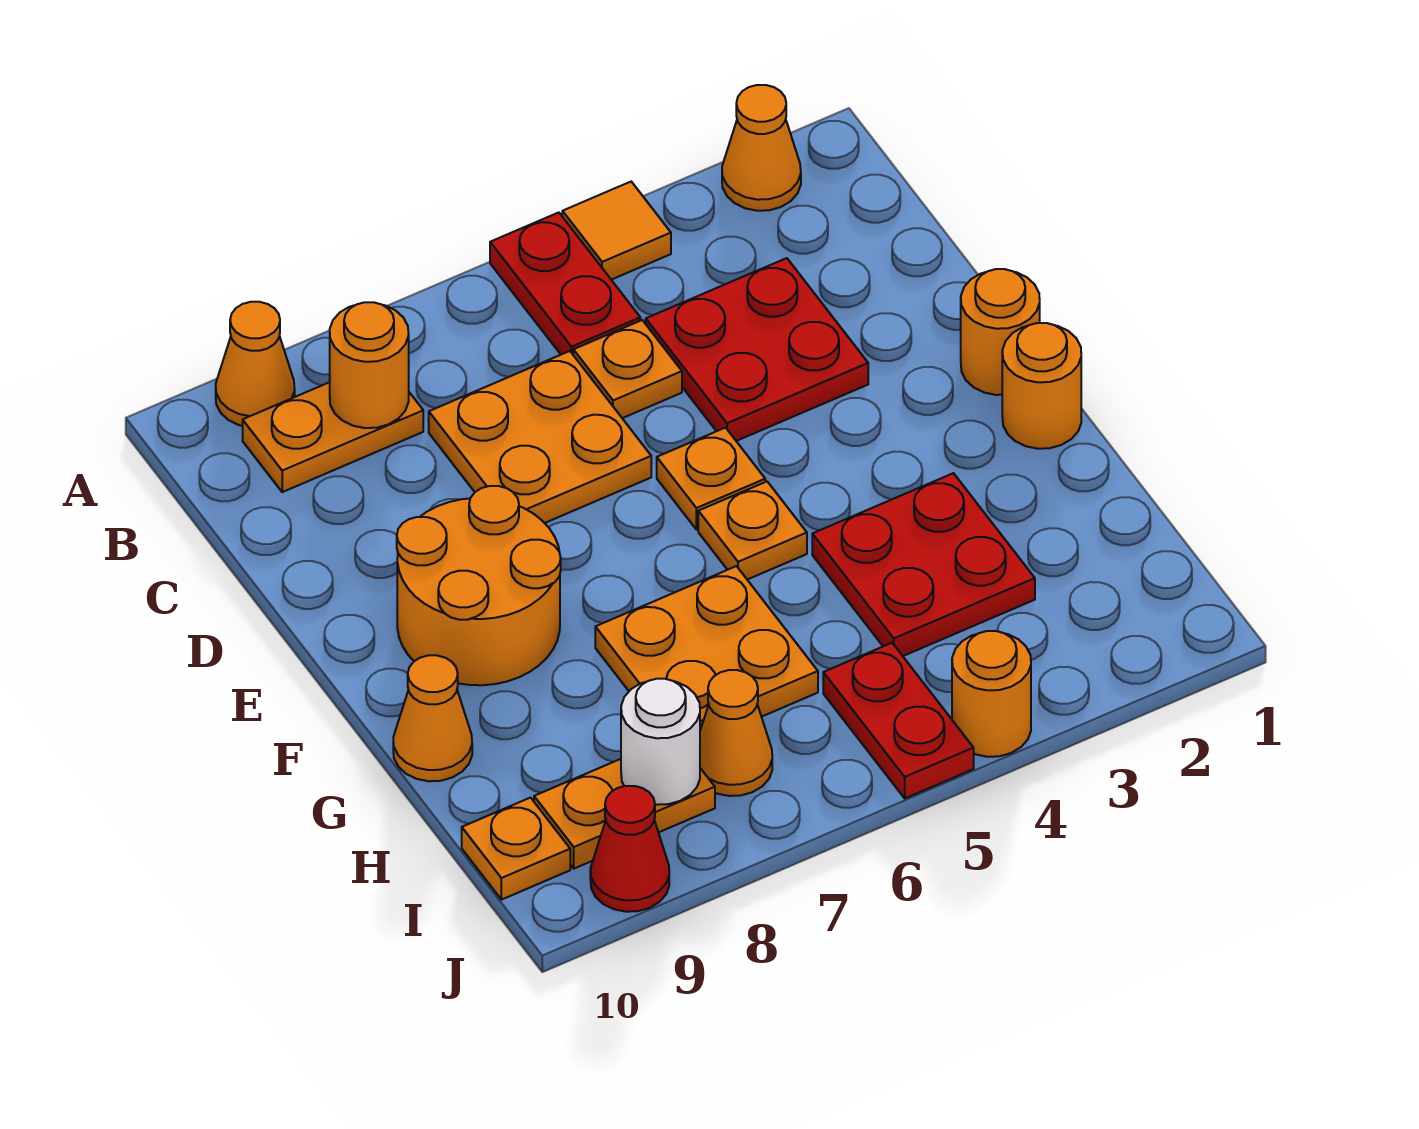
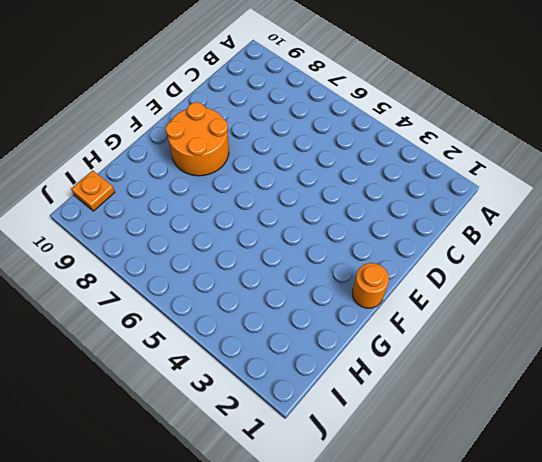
none -> orange cone A2 level 1
none -> orange tile A4 level 1
none -> red plate A5:B5 level 1

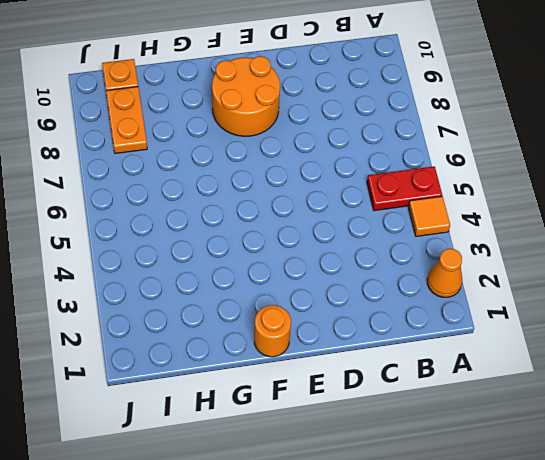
none -> orange cone A9 level 1
none -> orange plate B8:B9 level 1
none -> red plate C3:D4 level 1

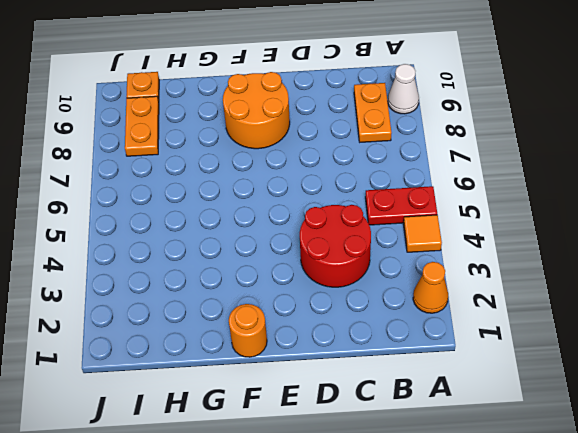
white cone A9 level 1 -> orange cone A9 level 1
red round brick C3:D4 level 1 -> red plate C3:D4 level 1
none -> orange plate C5 level 1
none -> orange plate C6:D7 level 1
none -> orange round brick E1 level 1

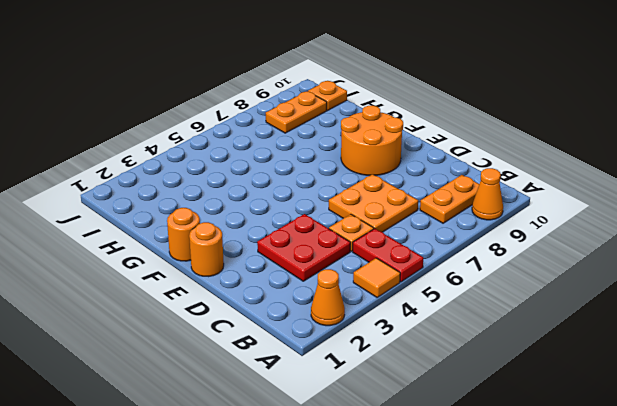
none -> orange plate E5 level 1
none -> orange plate F5 level 1
none -> red plate G3:H4 level 1

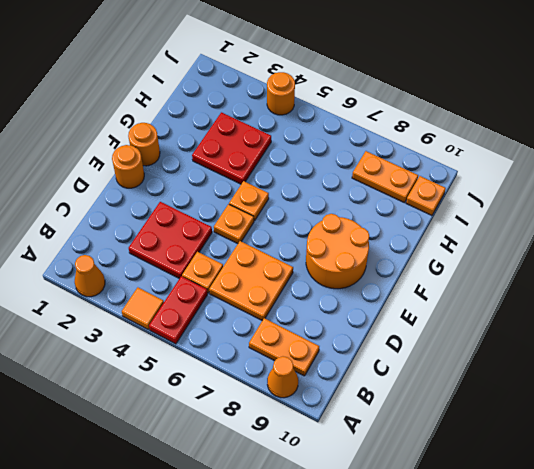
none -> orange plate G6:H7 level 1
none -> orange cone G10 level 1
none -> red plate I5:J5 level 1

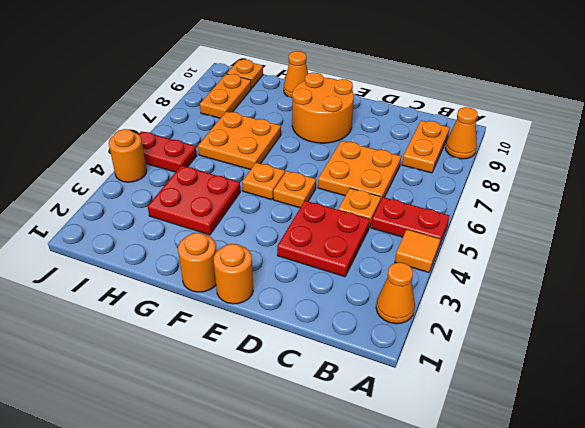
none -> orange cone I7 level 1
none -> red cone J9 level 1
none -> orange round brick B8 level 2

